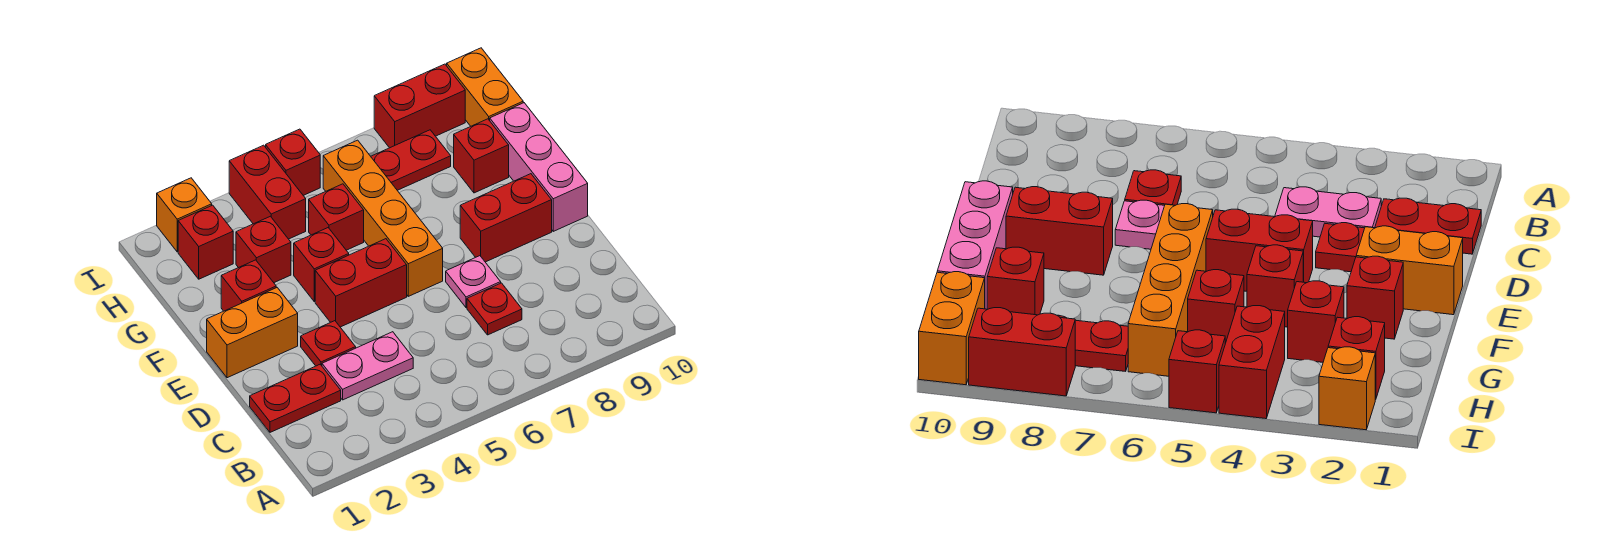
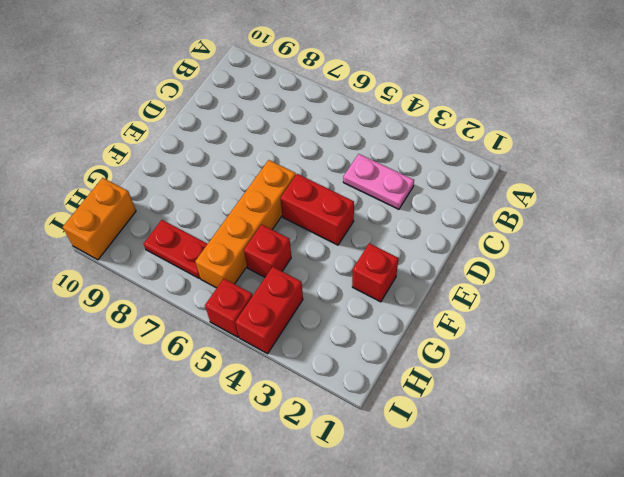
none -> red plate C1:C2 level 1
none -> red plate C7 level 1
none -> red plate D3 level 1

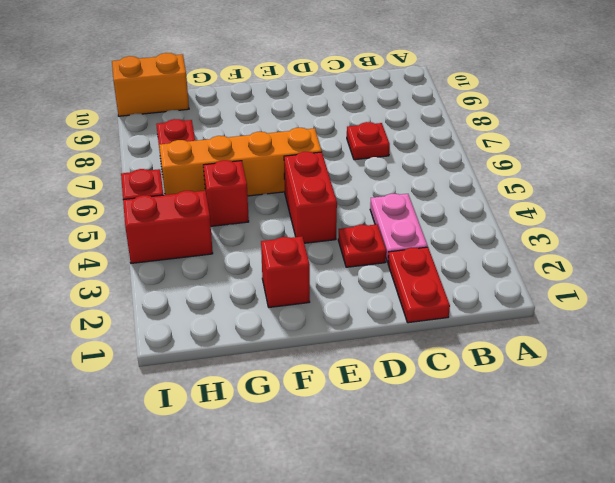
none -> pink plate D7 level 1
none -> orange brick E1:E2 level 1
none -> red brick E8:E9 level 1

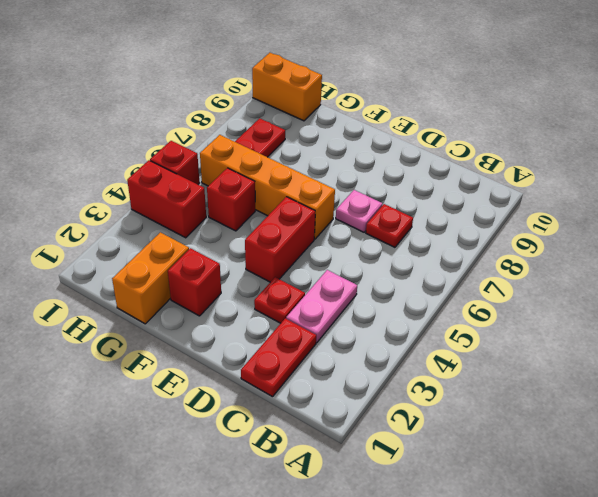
orange brick G1:G2 level 1 -> orange brick E1:E2 level 1
none -> red brick E8:E9 level 1
none -> pink brick E10:G10 level 1
none -> red brick F4 level 1

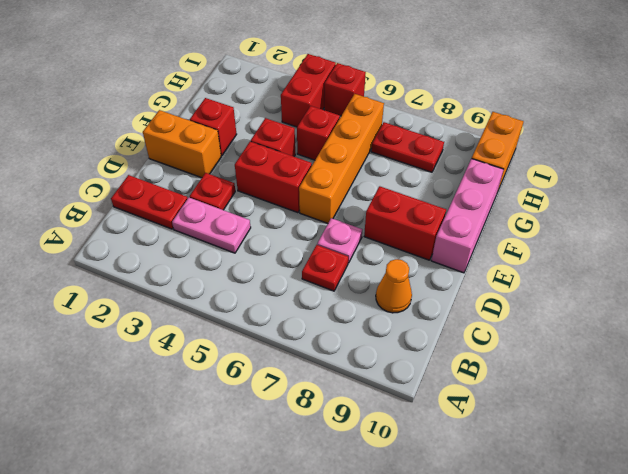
orange cone C9 level 1 -> none
none -> red brick G3 level 1
none -> red brick G9 level 1
none -> red brick H2 level 1

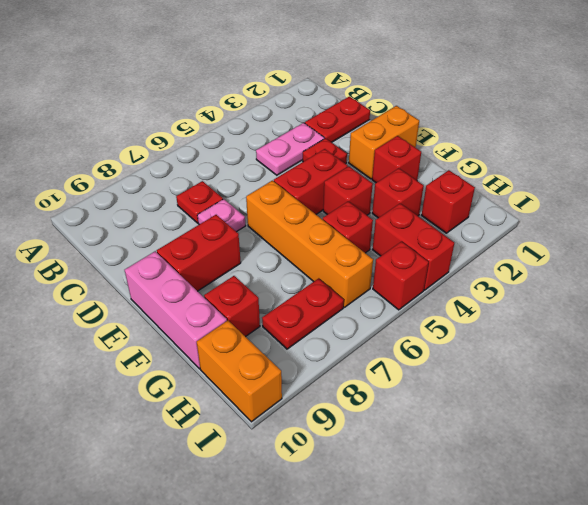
none -> orange brick I2 level 1
none -> red brick I8:I9 level 1

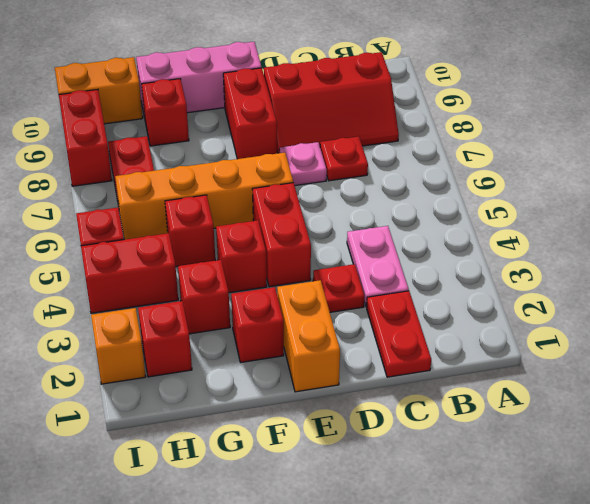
red slope B8:D9 level 1 top 9 -> none

